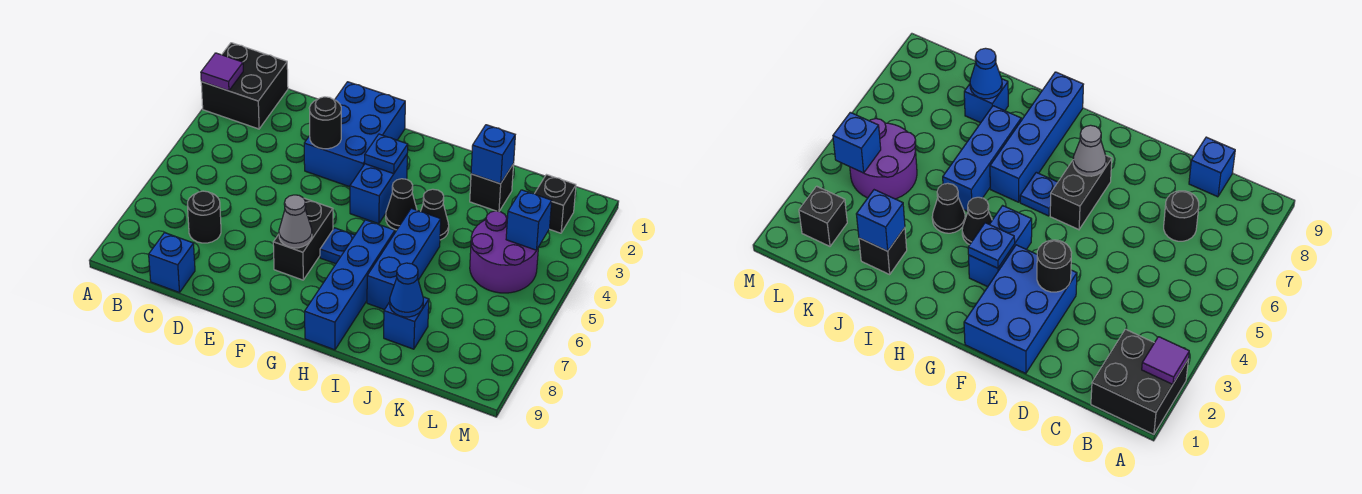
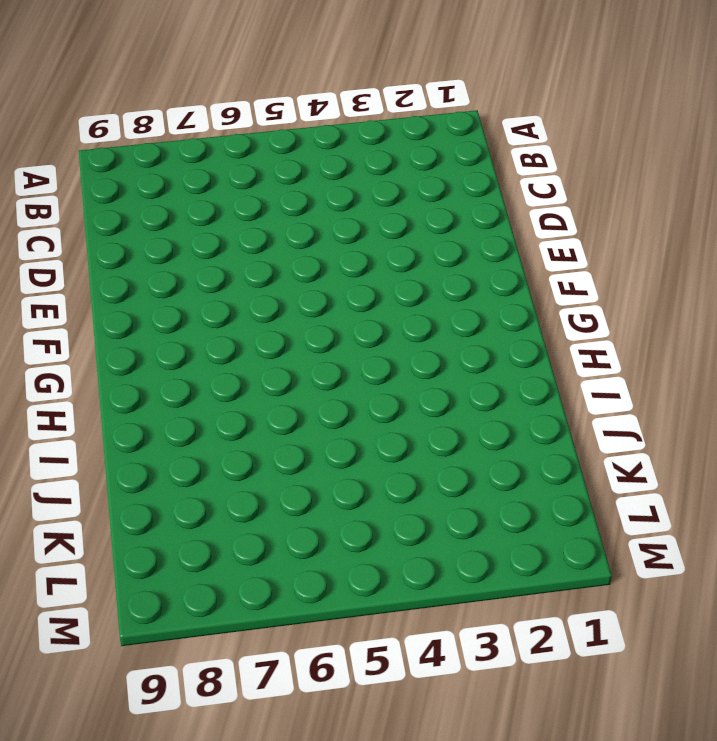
none -> black brick A1:B2 level 1
none -> black round brick C7 level 1
none -> blue brick C9 level 1

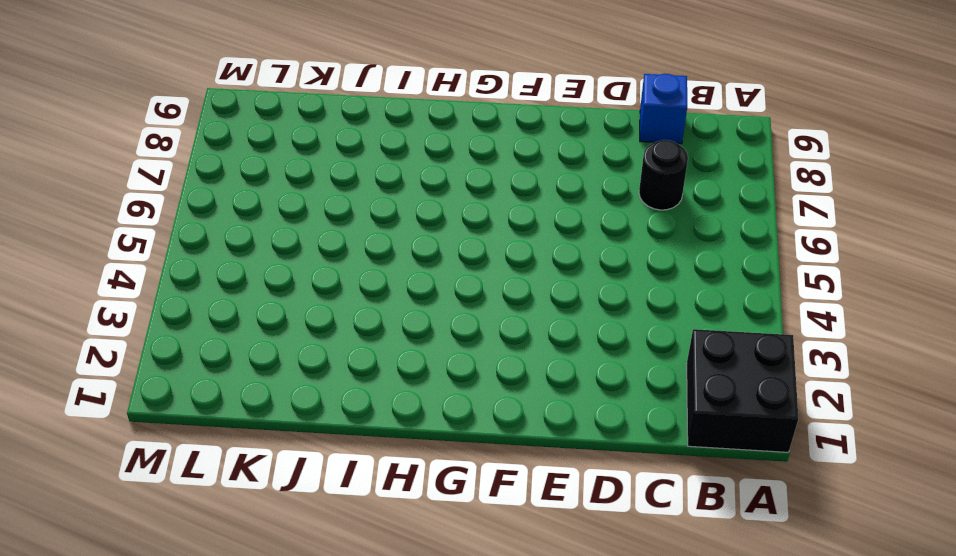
none -> blue brick E1:F3 level 1
none -> black brick F6:F7 level 1
none -> blue brick G3:G4 level 1

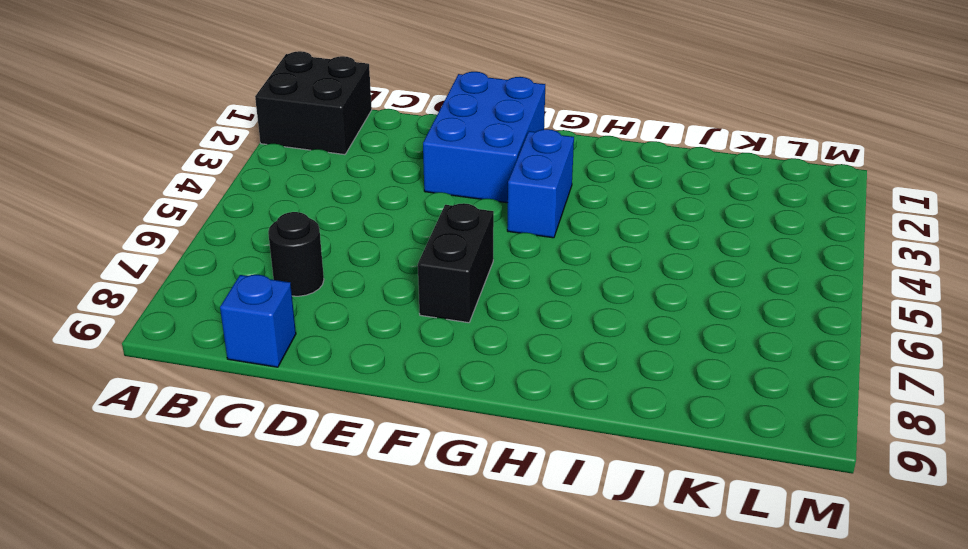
none -> blue plate G6 level 1
none -> black cone H4 level 1
none -> blue brick H6:H9 level 1

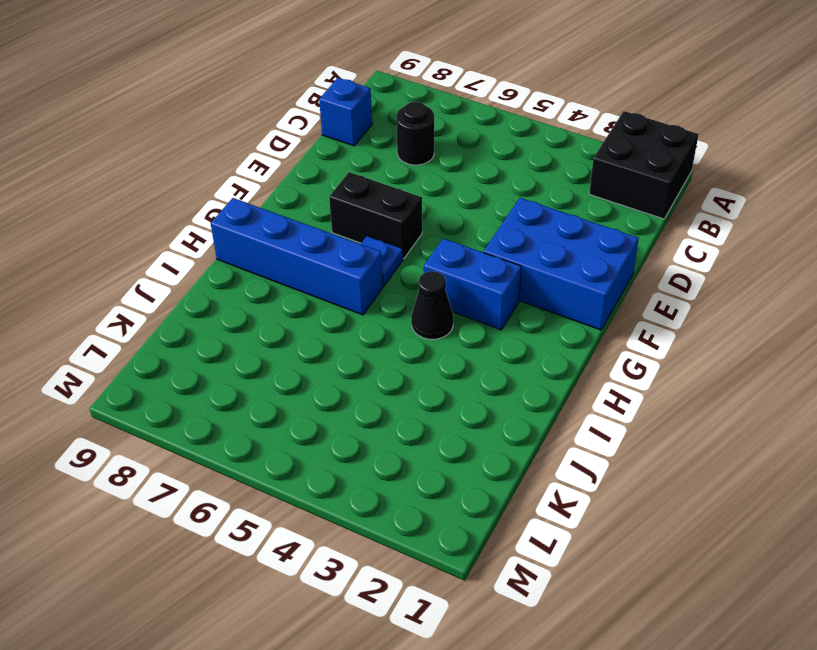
none -> black cone I4 level 1
none -> blue brick I5:I7 level 1
none -> black brick J2 level 1

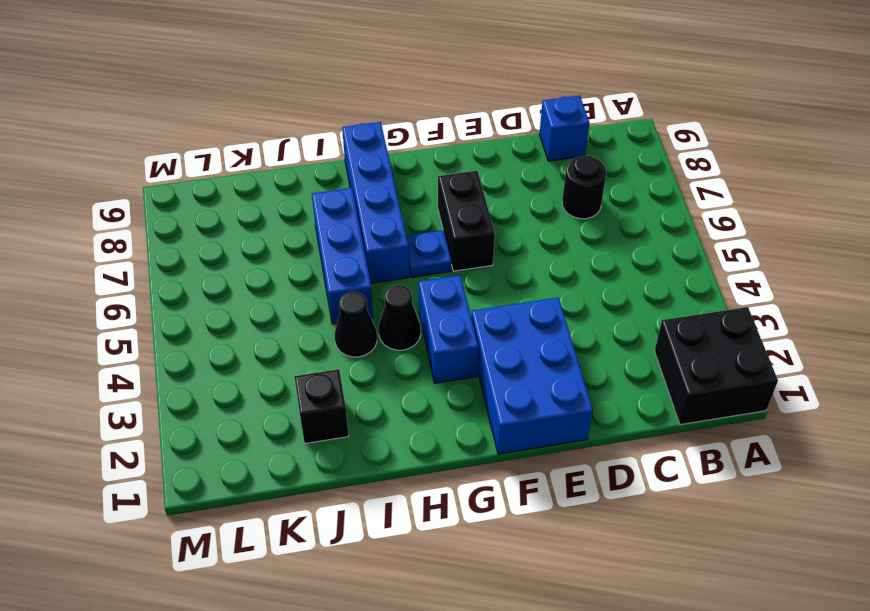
none -> blue brick J8 level 1
none -> purple round brick K4:L5 level 1
none -> black brick L2 level 1

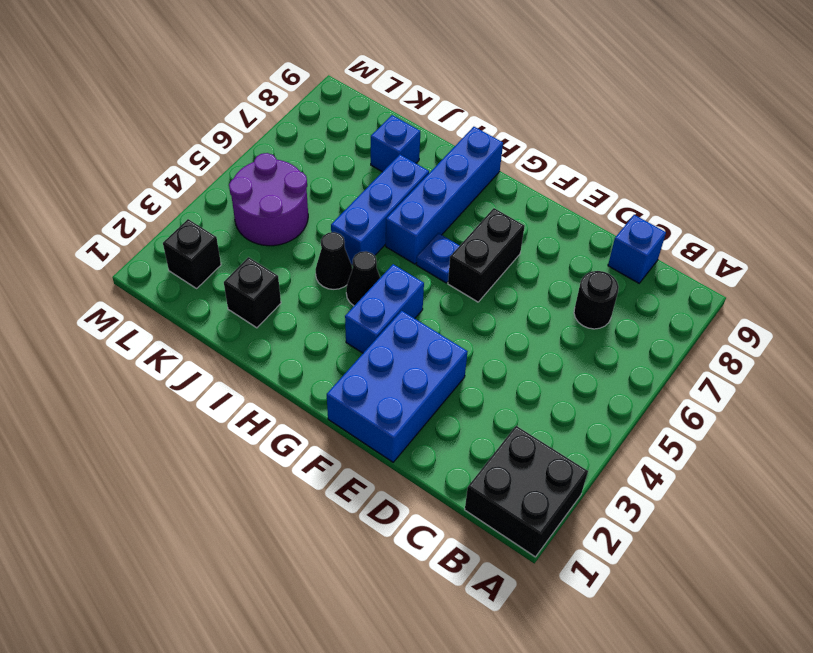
none -> purple tile A2 level 2
none -> black round brick E3 level 2
none -> grey cone F7 level 2

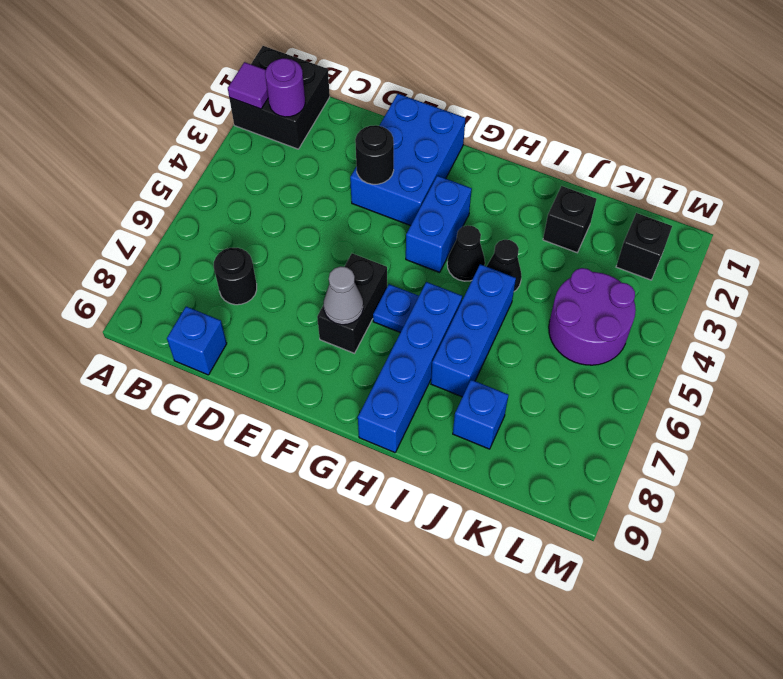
purple round brick B2 level 2 -> none
none -> blue plate G3 level 2
none -> blue brick J2 level 2
none -> blue cone J8 level 2

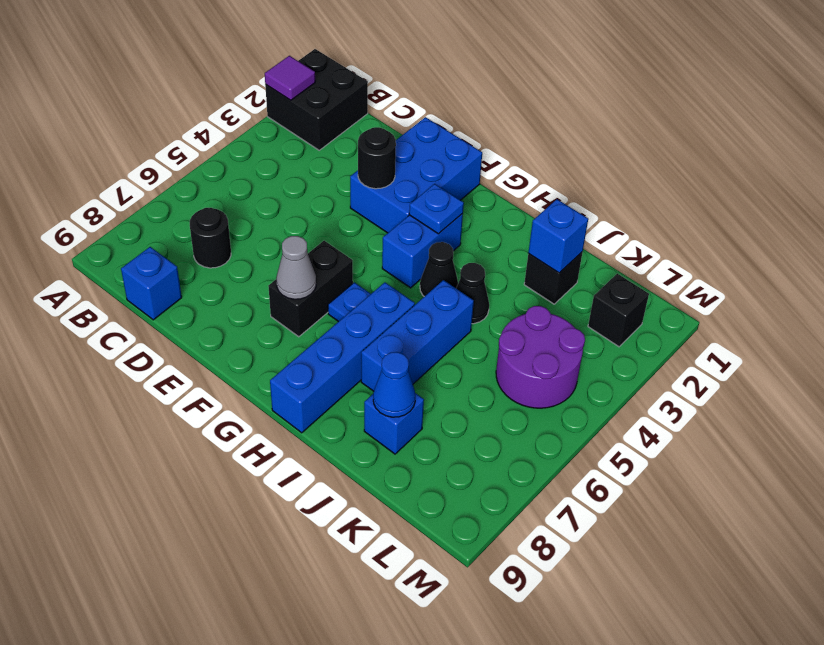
none -> blue brick L4 level 2

